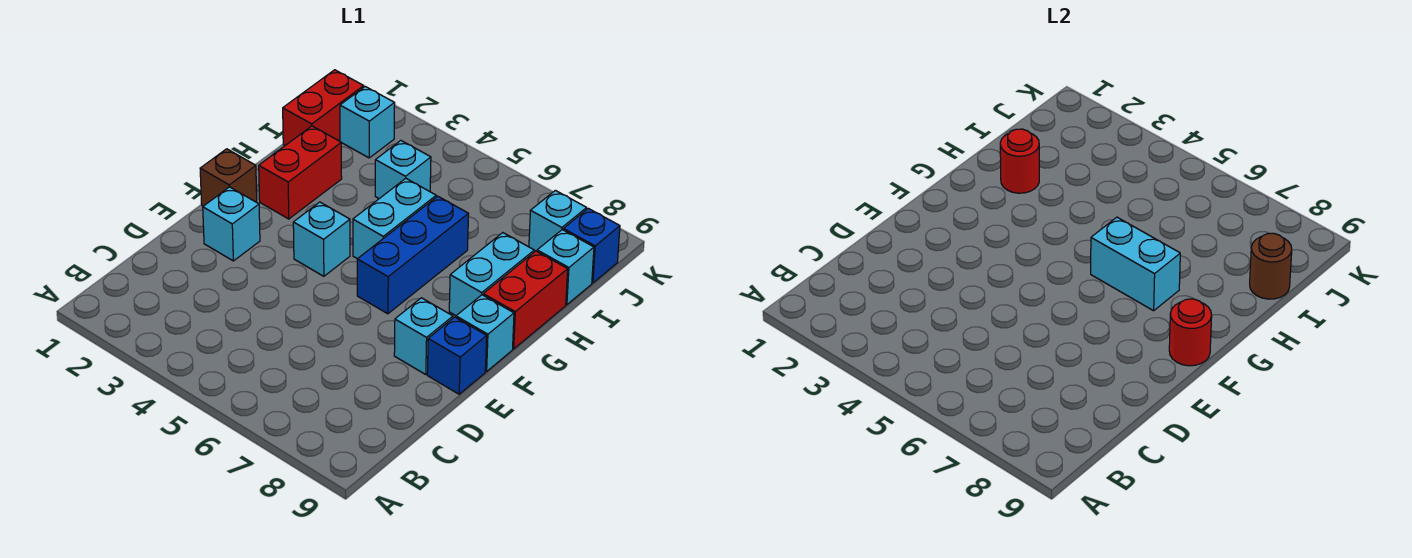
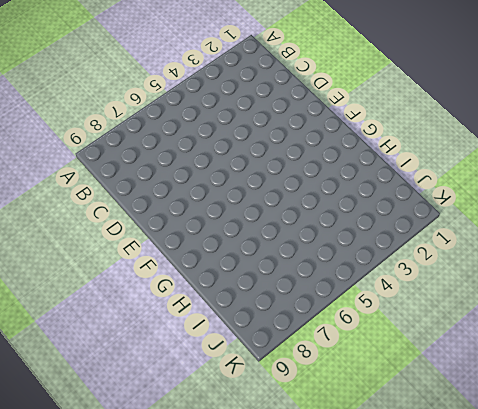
none -> cyan brick E2 level 1
none -> cyan brick E8 level 1
none -> blue brick E9 level 1

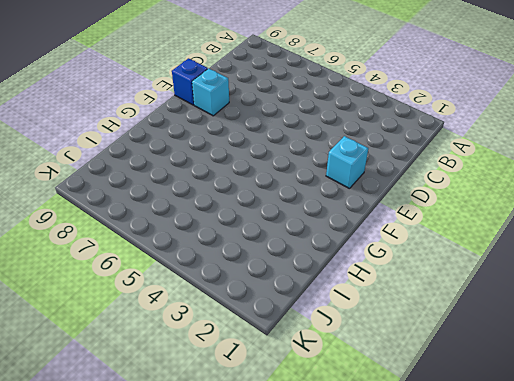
none -> brown brick F1 level 1
none -> cyan brick F4 level 1
none -> blue brick F6:H6 level 1

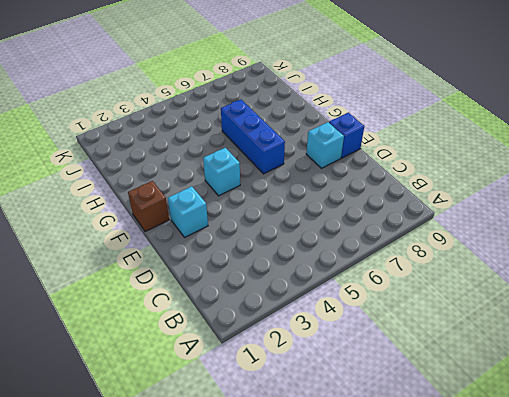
none -> cyan brick F9 level 1
none -> red brick G2:H2 level 1
none -> cyan brick G5:H5 level 1

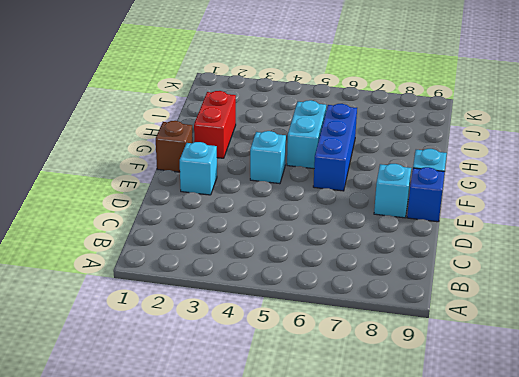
none -> cyan brick G8:H8 level 1
none -> red brick G9:H9 level 1
none -> red brick I1:J1 level 1

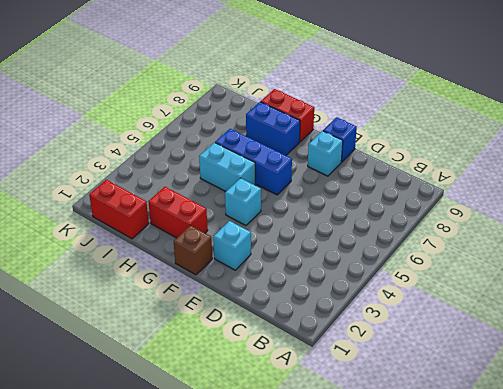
blue brick G8:H8 level 1 -> cyan brick G8:H8 level 1
none -> cyan brick F9 level 1
none -> cyan brick I4 level 1
none -> cyan brick I9 level 1

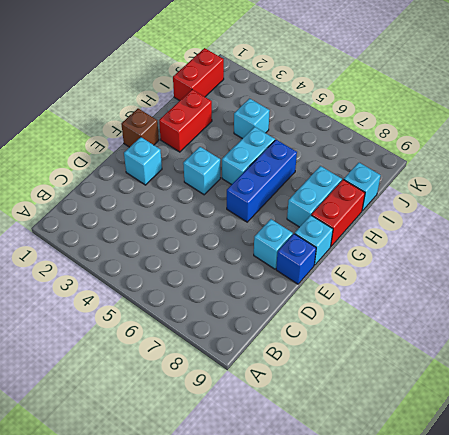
none -> cyan brick J2 level 1
none -> cyan brick J8 level 1
none -> blue brick J9 level 1

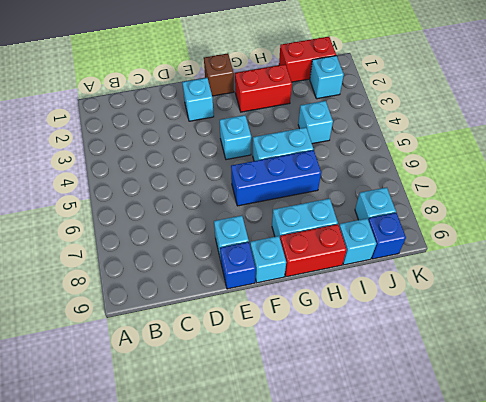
none -> red round brick F9 level 2
none -> cyan brick G6:G7 level 2
none -> red round brick H2 level 2

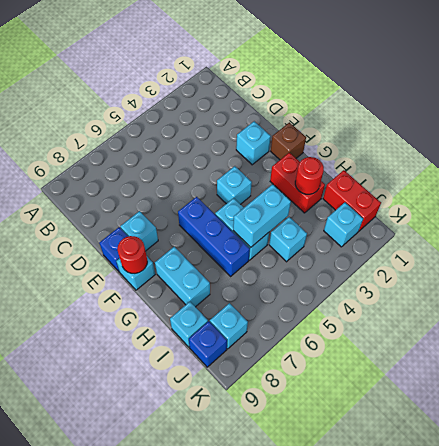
cyan brick H4:H5 level 2 -> cyan brick G6:G7 level 2
none -> red brick G9:H9 level 1
none -> brown round brick I9 level 2

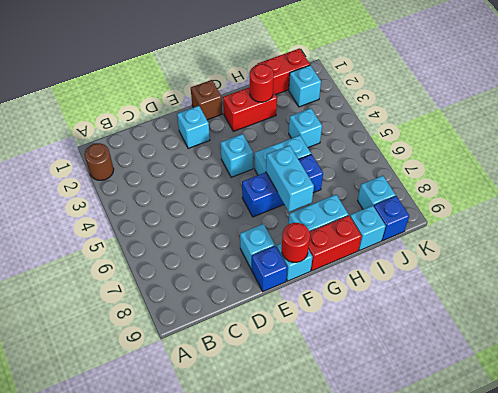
brown round brick A2 level 1 -> brown round brick I9 level 2

